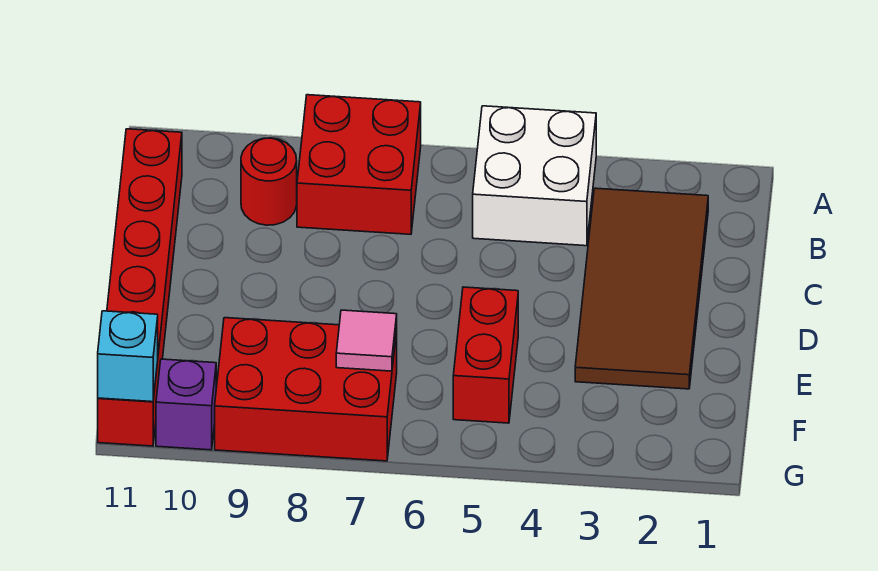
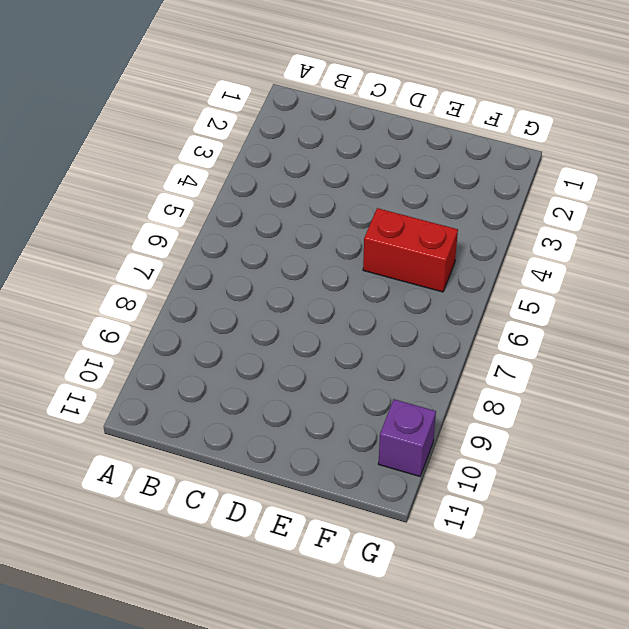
none -> white brick A4:B5 level 1
none -> red brick A7:B8 level 1

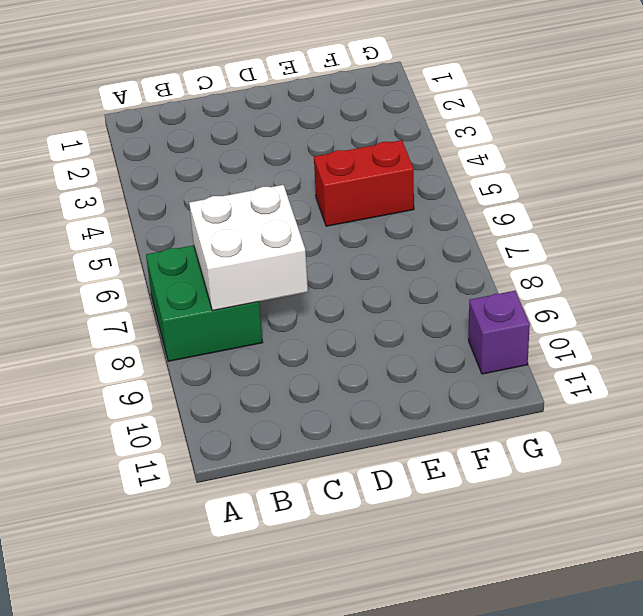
green brick A7:B8 level 1 -> red brick A7:B8 level 1
white brick B7:C8 level 2 -> white brick A4:B5 level 1
none -> brown tile B2:E3 level 1
none -> red round brick B9 level 1

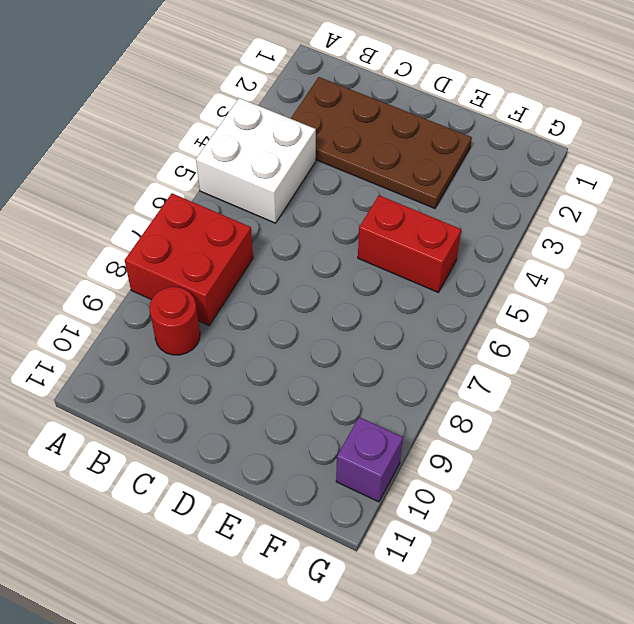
brown plate B2:E3 level 1 -> brown tile B2:E3 level 1
none -> red brick B11:G11 level 1
none -> red brick F7:G9 level 1

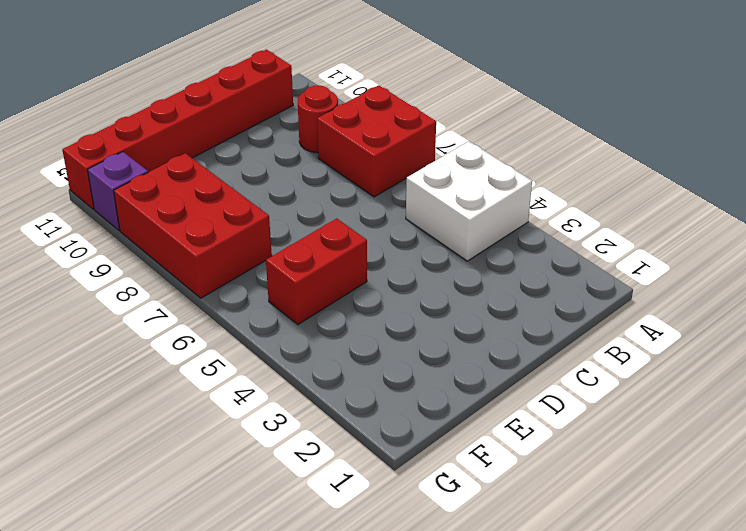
none -> brown tile B2:E3 level 1
none -> pink tile F7 level 2

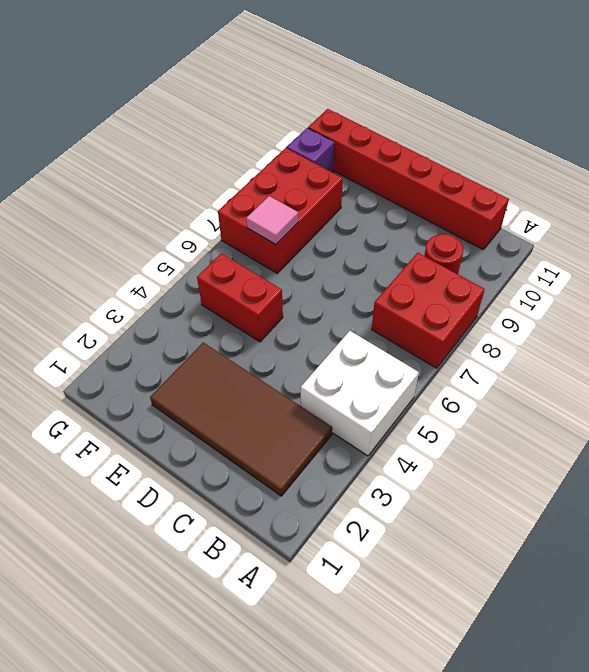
none -> cyan brick G11 level 2

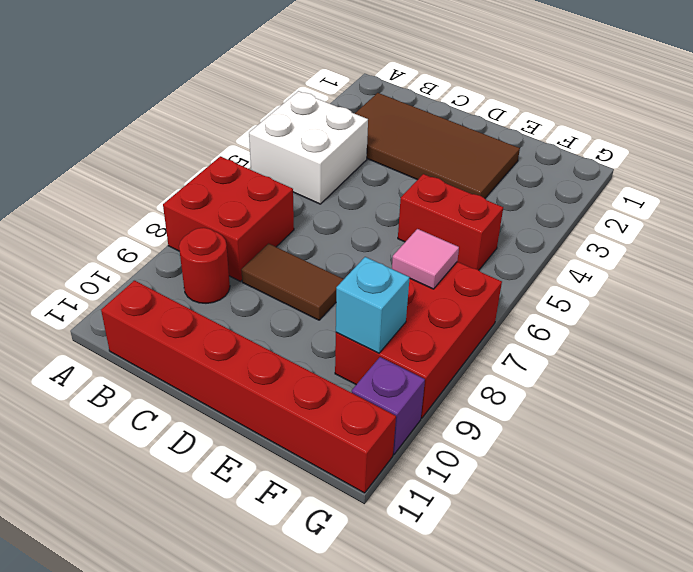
brown tile C8:D8 level 1 -> none
cyan brick F9 level 2 -> cyan brick G11 level 2

